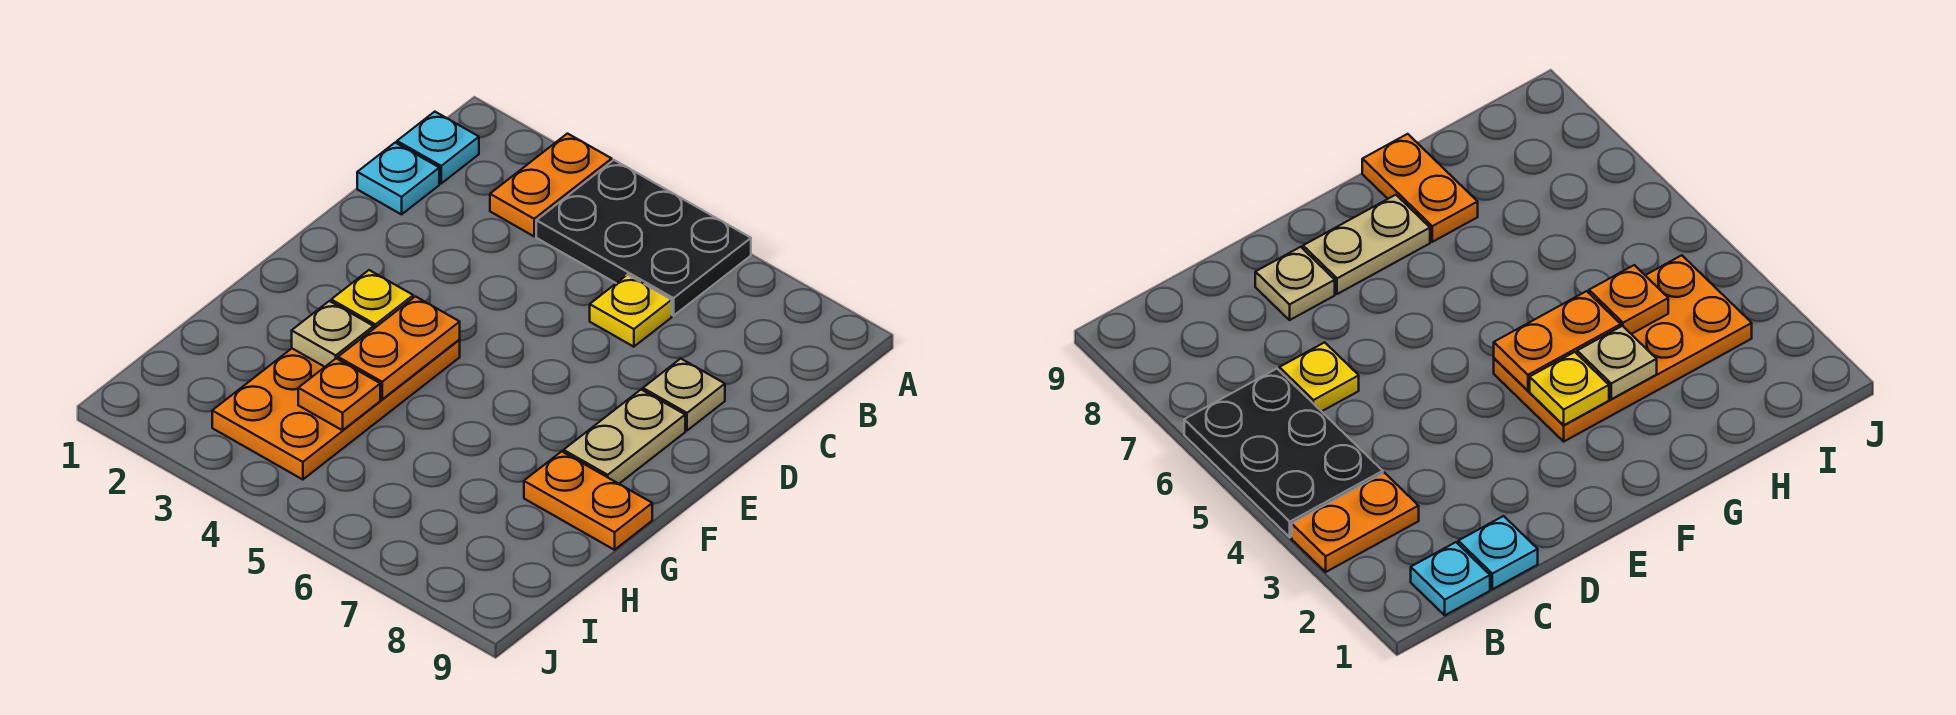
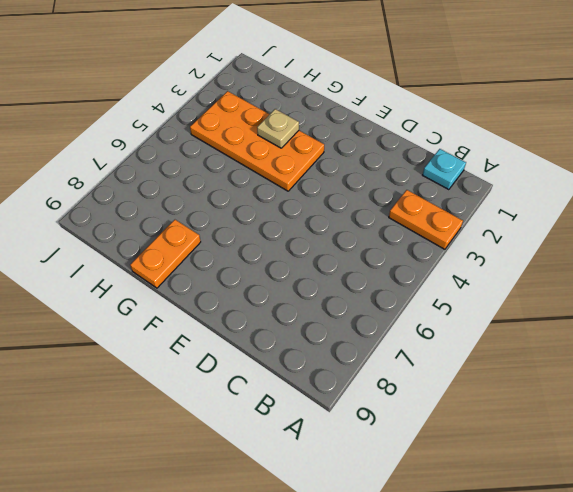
none -> black plate A4:B6 level 1
none -> cyan plate C1 level 1
none -> yellow plate C6 level 1

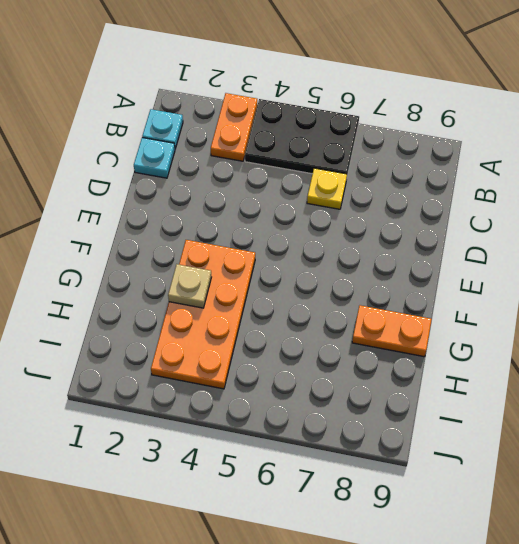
none -> tan plate D8 level 1
none -> tan plate E8:F8 level 1
none -> yellow plate F3 level 2

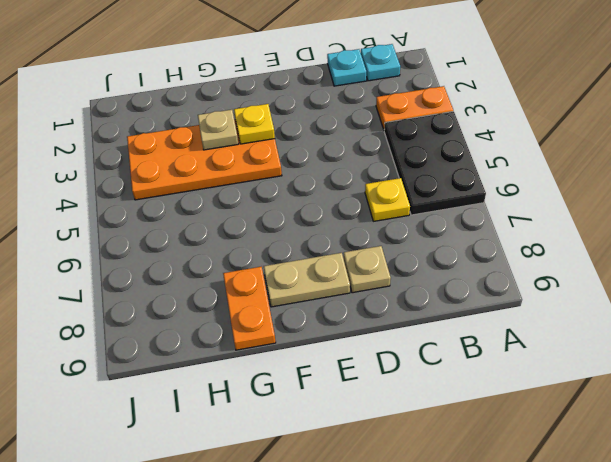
none -> orange plate F4:G4 level 2
none -> orange plate H4 level 2

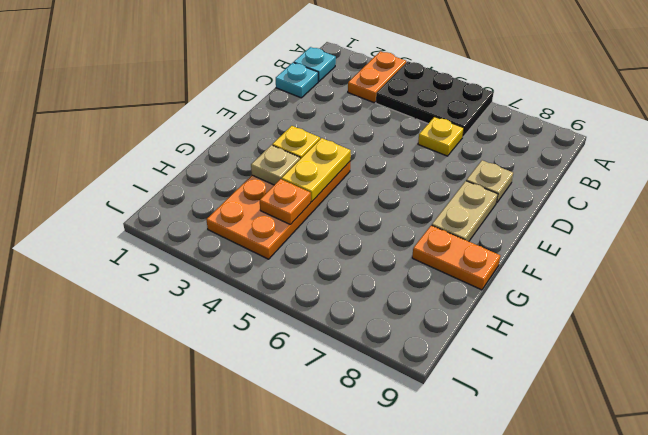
yellow plate F4:G4 level 2 -> orange plate F4:G4 level 2

